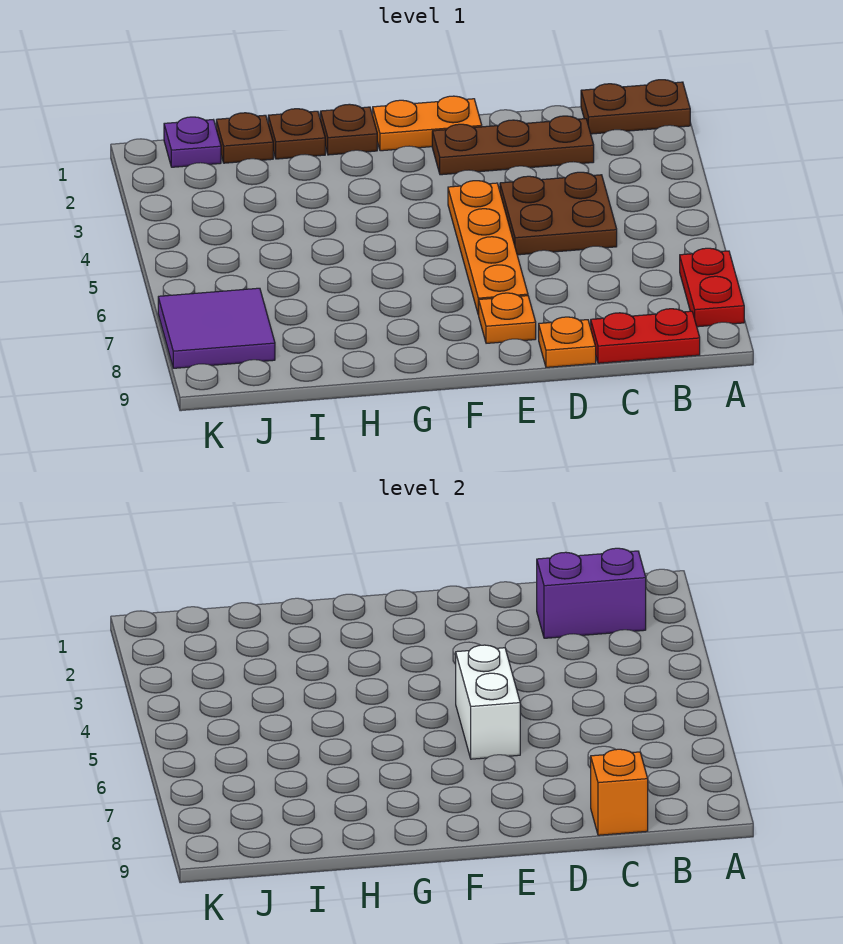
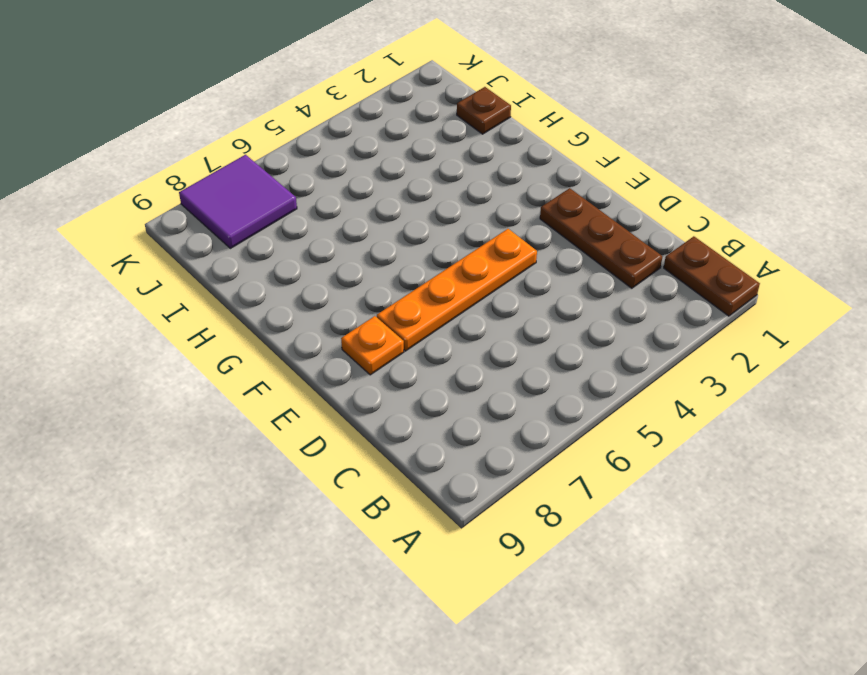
none -> red plate A7:A8 level 1
none -> red plate B9:C9 level 1
none -> brown plate C4:D5 level 1

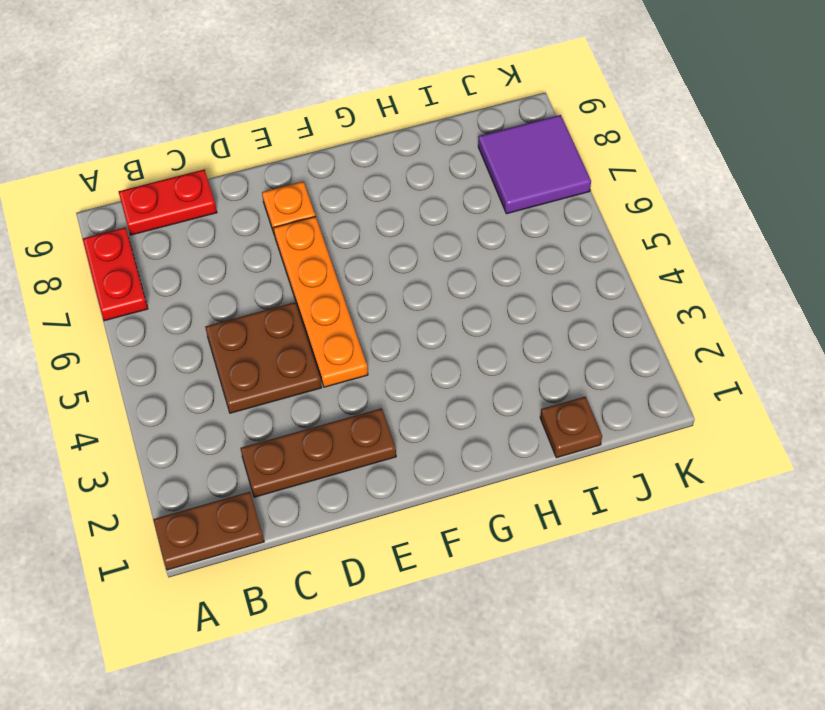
none -> orange plate D9 level 1
none -> orange plate E1:F1 level 1
none -> brown plate G1 level 1

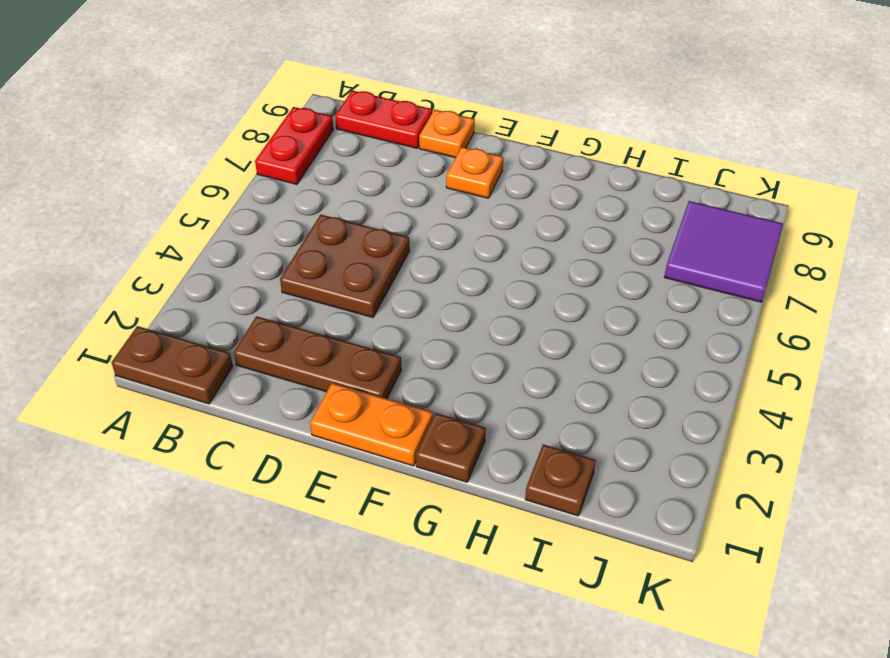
none -> orange plate E4:E7 level 1
none -> brown plate H1 level 1
none -> purple plate J1 level 1

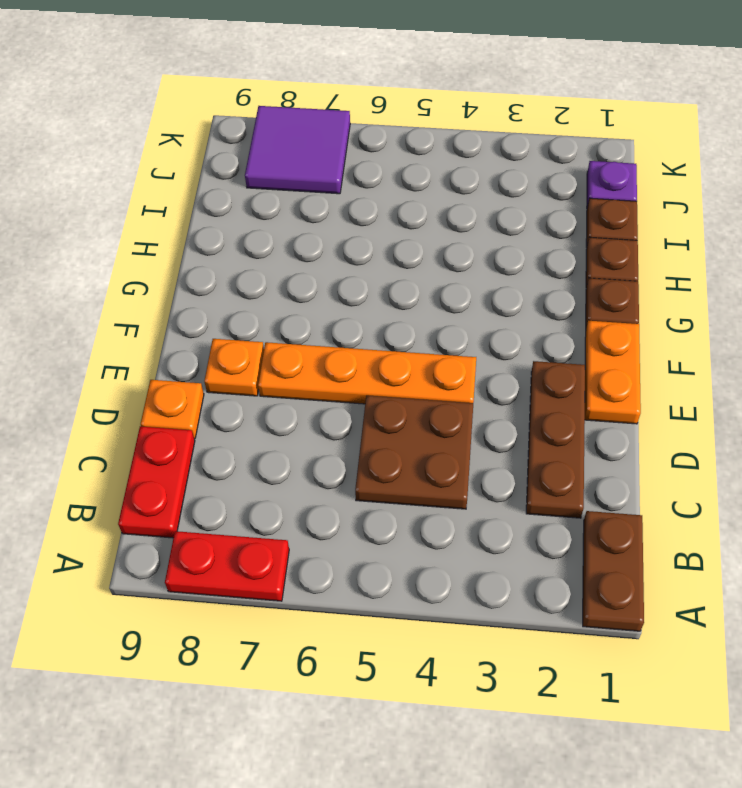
none -> purple brick B2:C2 level 2
none -> orange brick C9 level 2
none -> white brick E5:E6 level 2

